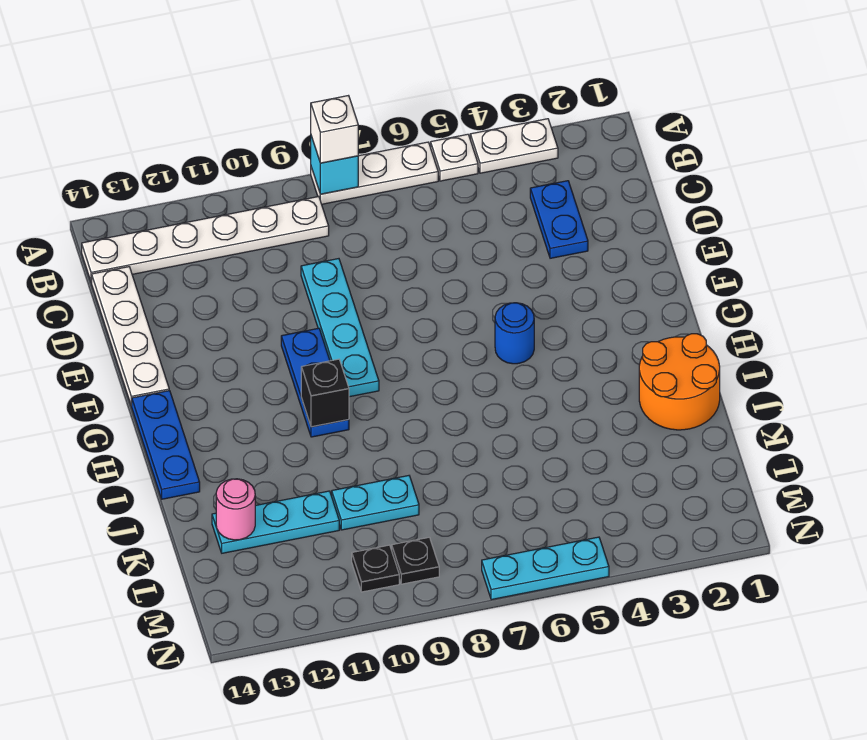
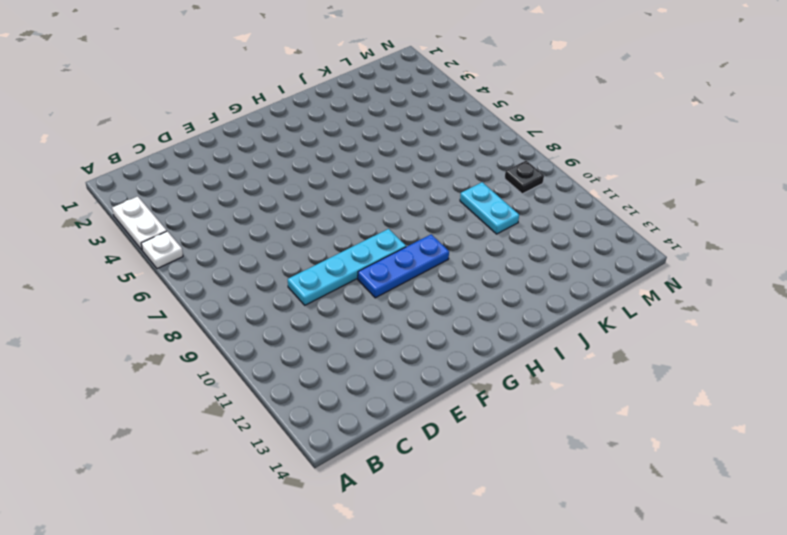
none -> white plate A6:A8 level 1
none -> white plate B9:B14 level 1
none -> blue plate C3:D3 level 1

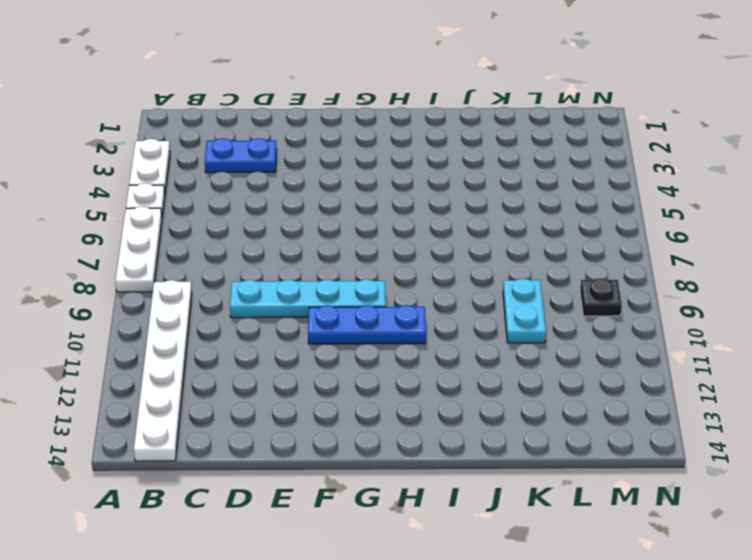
none -> white plate C14:F14 level 1
none -> blue round brick G5 level 1
none -> blue plate G14:I14 level 1

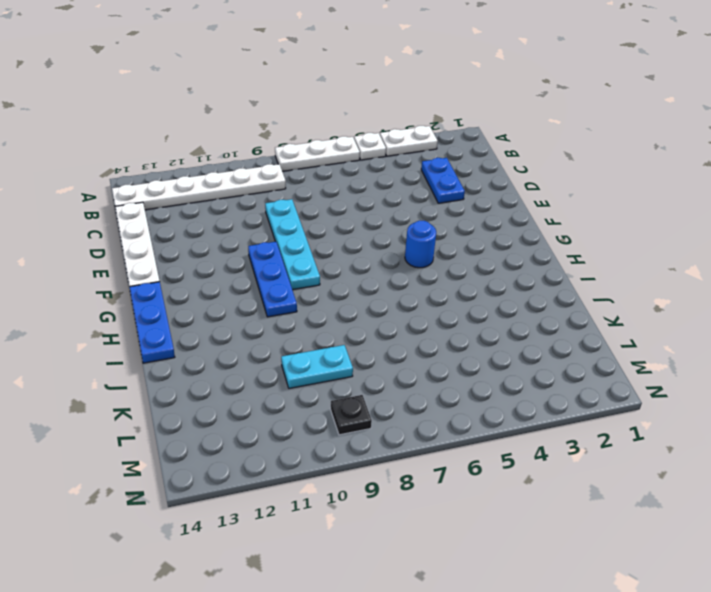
none -> orange round brick I1:J2 level 1
none -> cyan plate K11:K13 level 1
none -> black plate M10 level 1

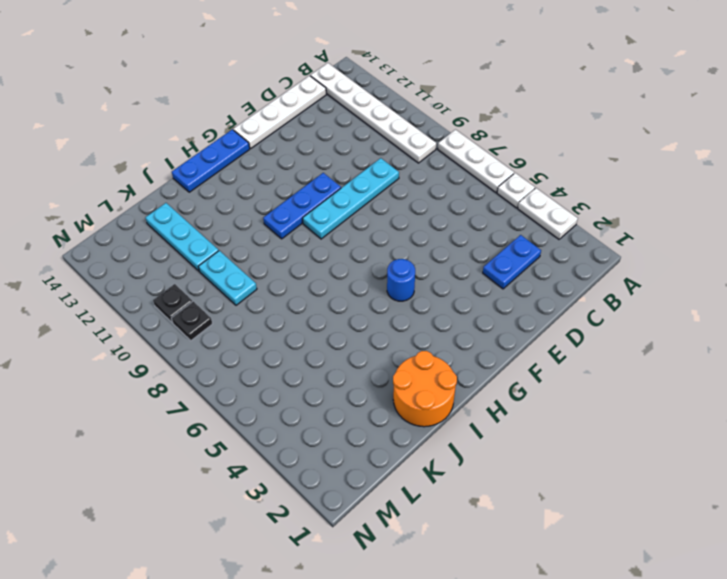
none -> cyan plate N5:N7 level 1
none -> cyan brick A8 level 2
none -> black brick H10 level 2

